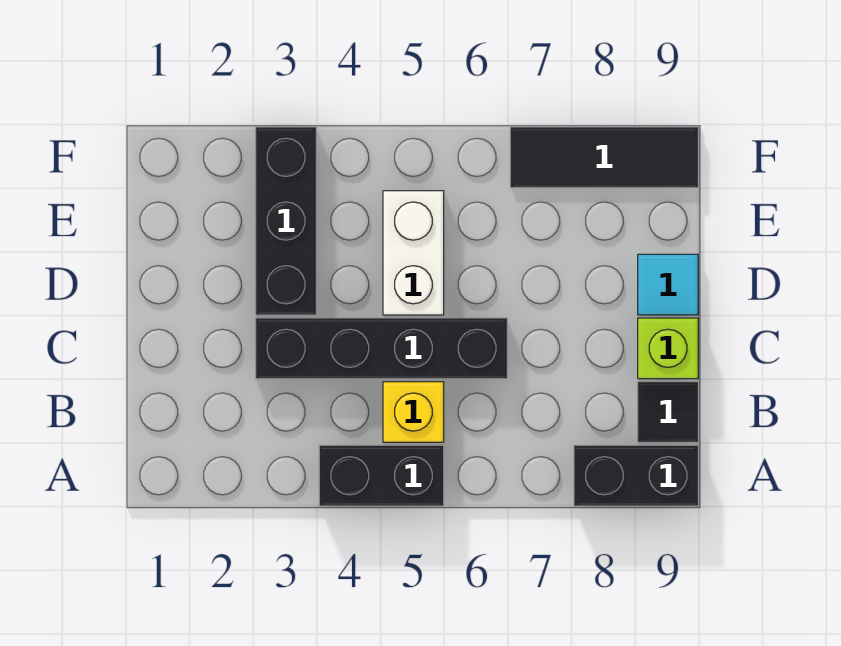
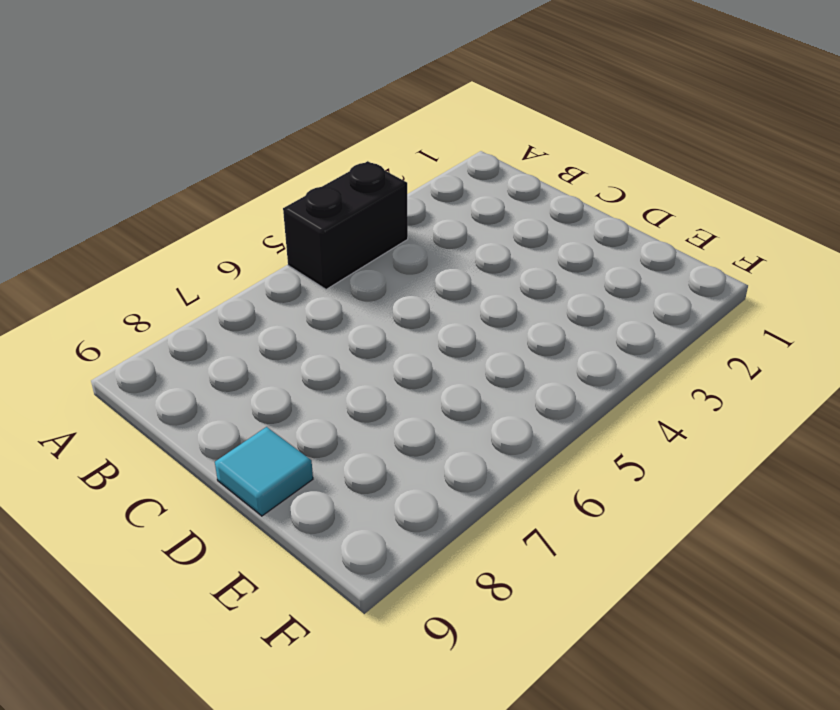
none -> black brick A8:A9 level 1
none -> yellow brick B5 level 1

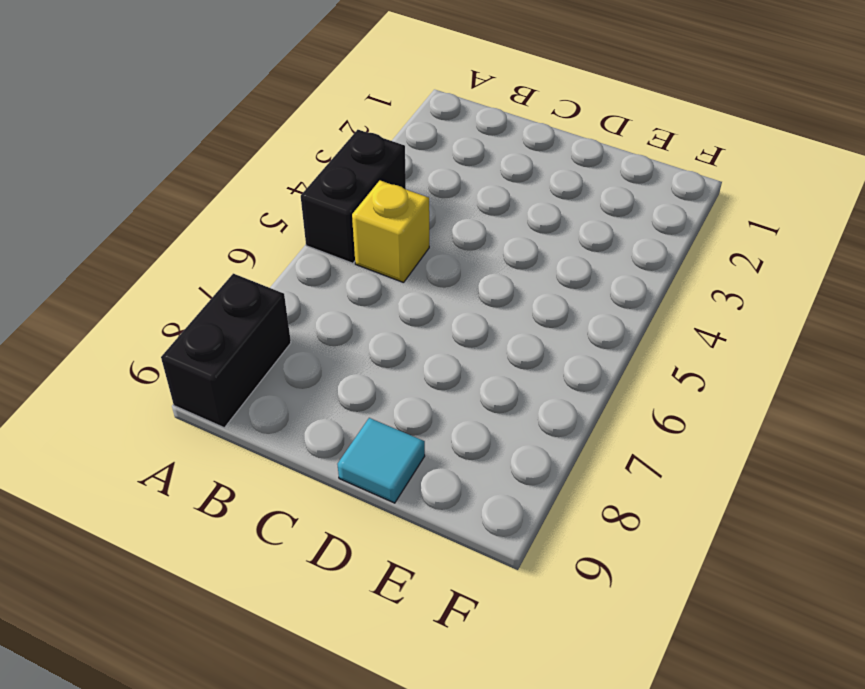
none -> black tile B9 level 1
none -> black brick C3:C6 level 1

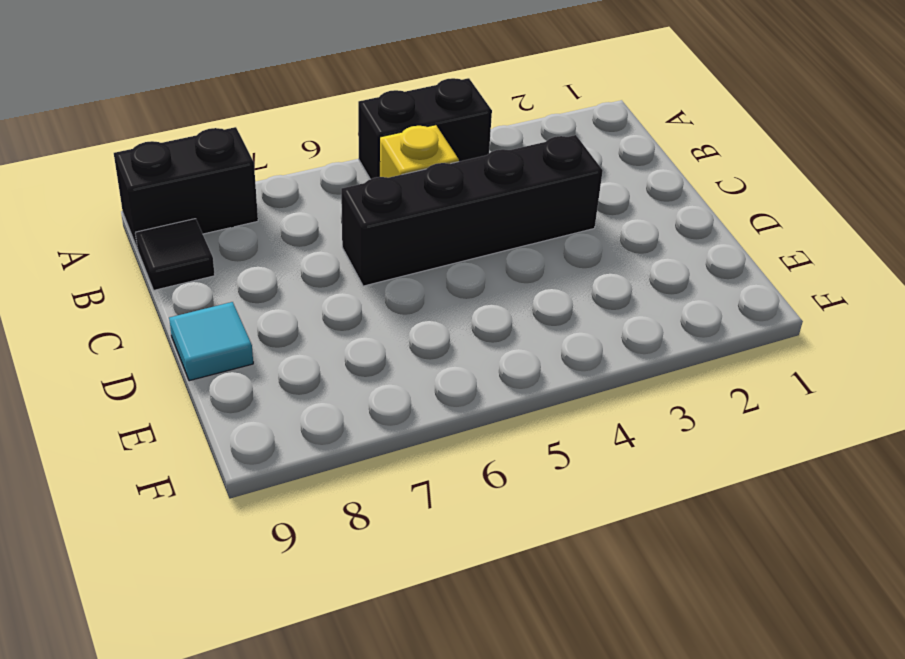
none -> lime brick C9 level 1
none -> black brick D3:F3 level 1

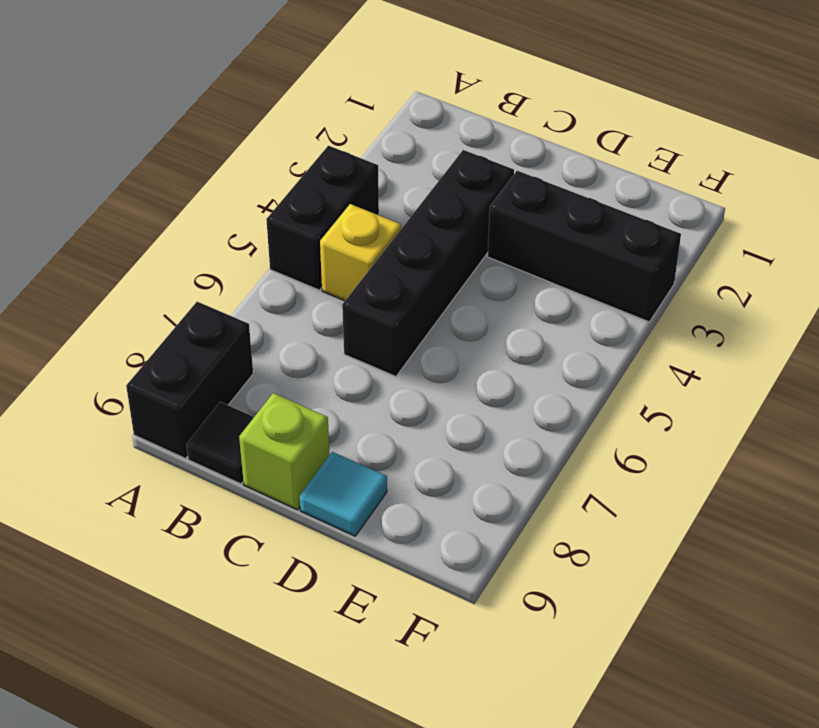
none -> white brick D5:E5 level 1
none -> black tile F7:F9 level 1

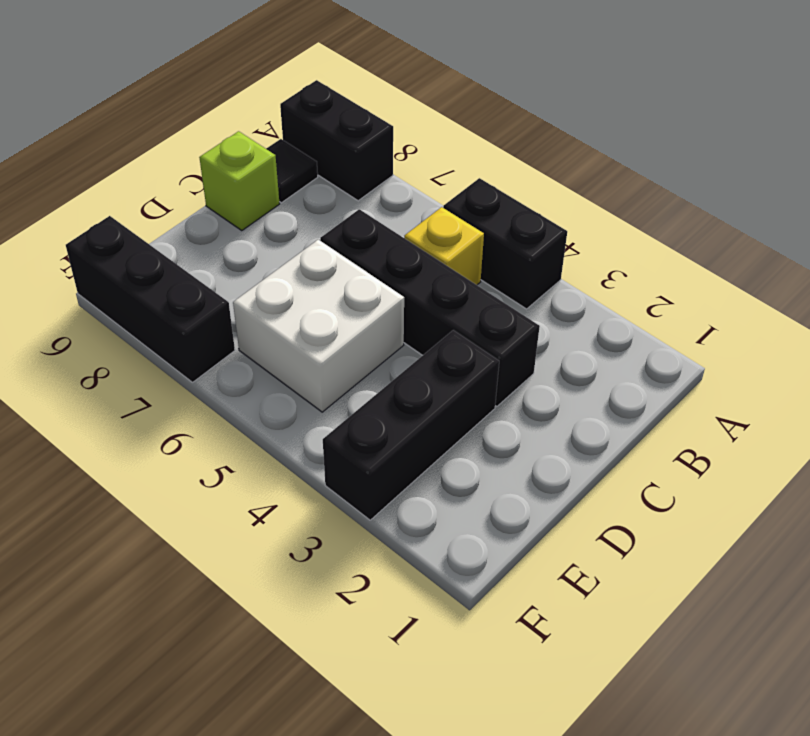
white brick D5:E6 level 1 -> white brick D5:E5 level 1
black brick F7:F9 level 1 -> black tile F7:F9 level 1
none -> cyan tile D9 level 1

